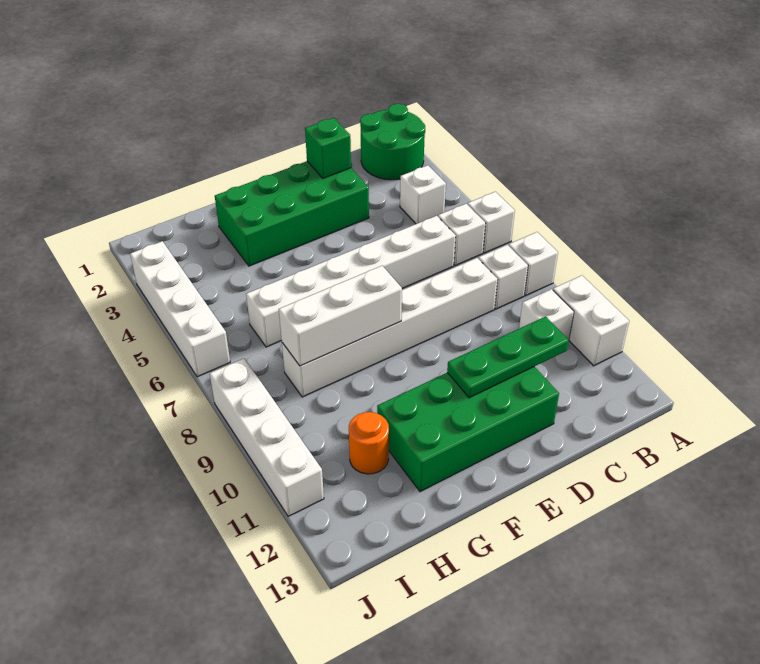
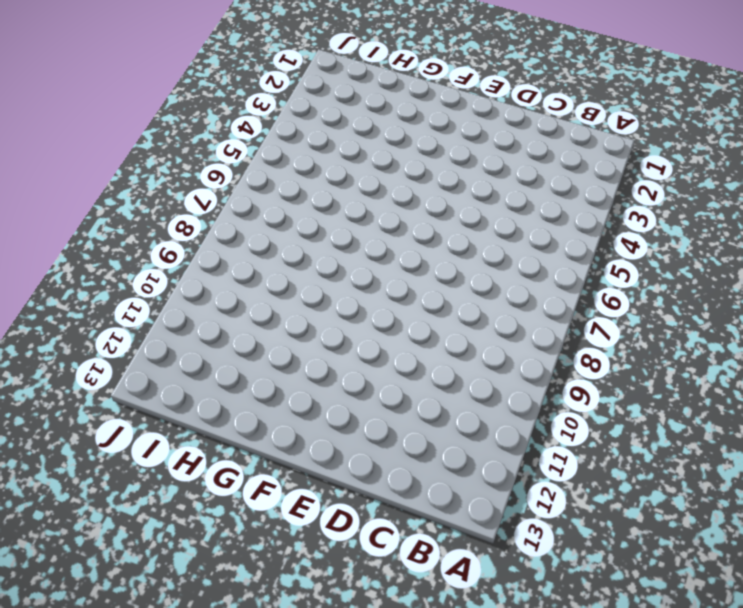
none -> green round brick A1:B2 level 1
none -> white brick A6 level 1
none -> white brick A8 level 1

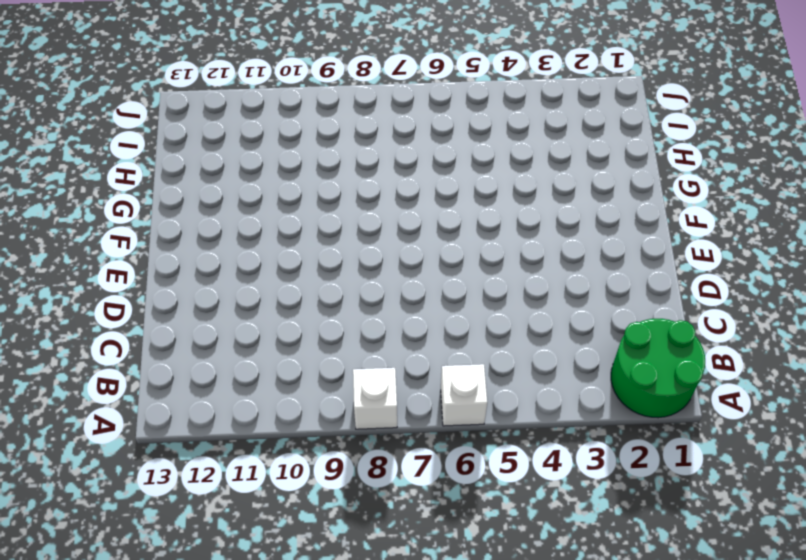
none -> white brick A10:A11 level 1
none -> white brick B4 level 1
none -> white brick B6 level 1

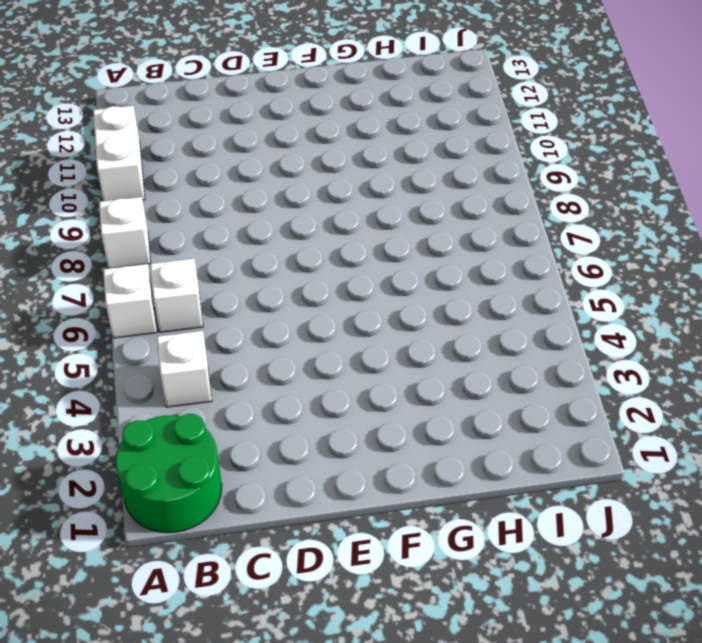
none -> white brick B8 level 1
none -> white brick B10 level 1
none -> white brick C6:H6 level 1

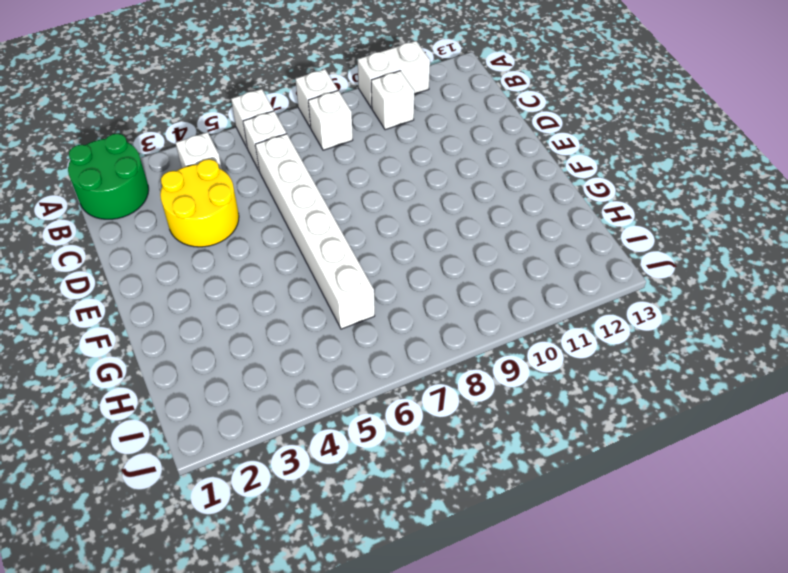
yellow round brick C3:D4 level 1 -> green brick D2:G3 level 1
none -> white brick C8:H8 level 1
none -> green brick D11:G12 level 1
none -> orange round brick H11 level 1

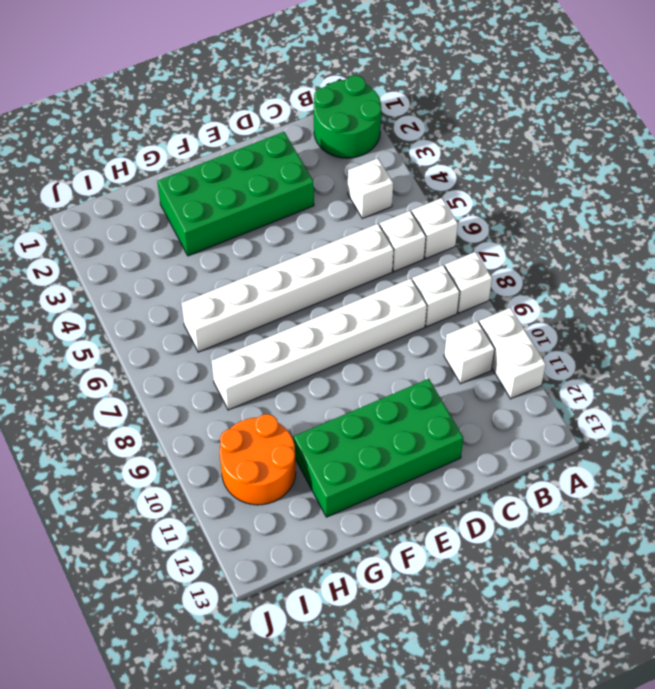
orange round brick H10:I11 level 1 -> orange round brick H11 level 1
none -> white brick J3:J6 level 1
none -> white brick J8:J11 level 1
none -> green plate C11:E11 level 2

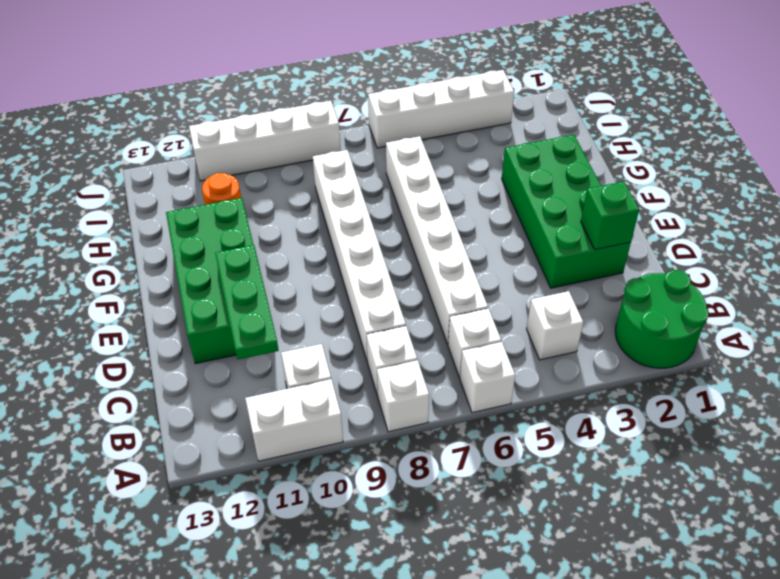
none -> white brick F8:H8 level 2

